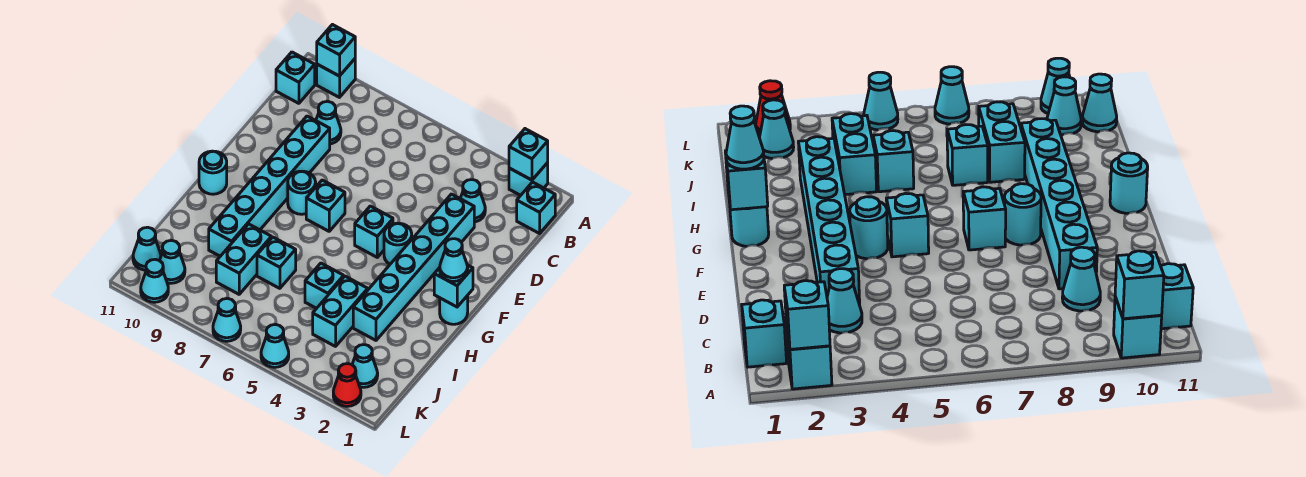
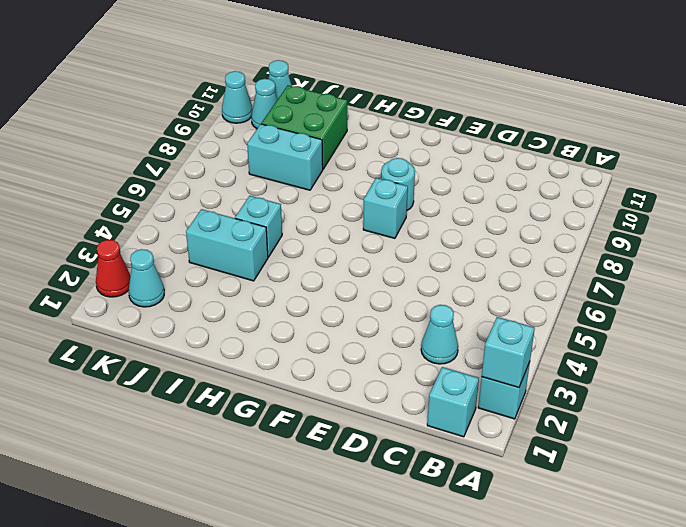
green brick I9:J10 level 1 -> cyan brick D9:I9 level 1
none -> cyan brick A10 level 1
none -> cyan brick B11 level 1
none -> cyan cone C9 level 1

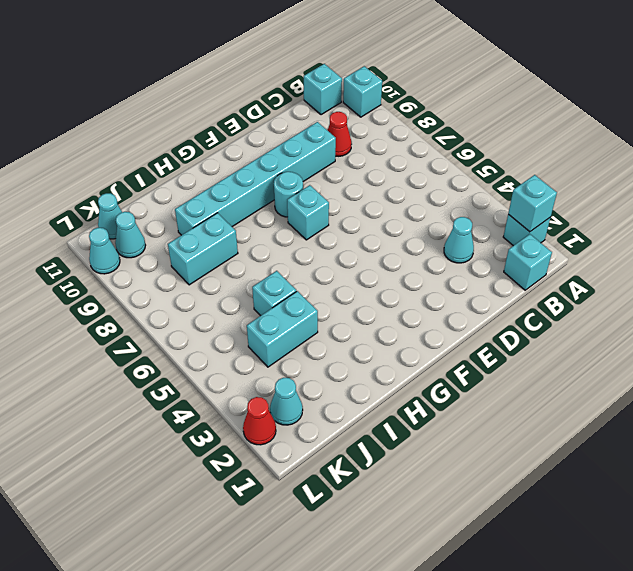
red cone C9 level 1 -> cyan cone C9 level 1
none -> cyan brick D3:I3 level 1
none -> cyan round brick F4 level 1
none -> cyan brick F5 level 1

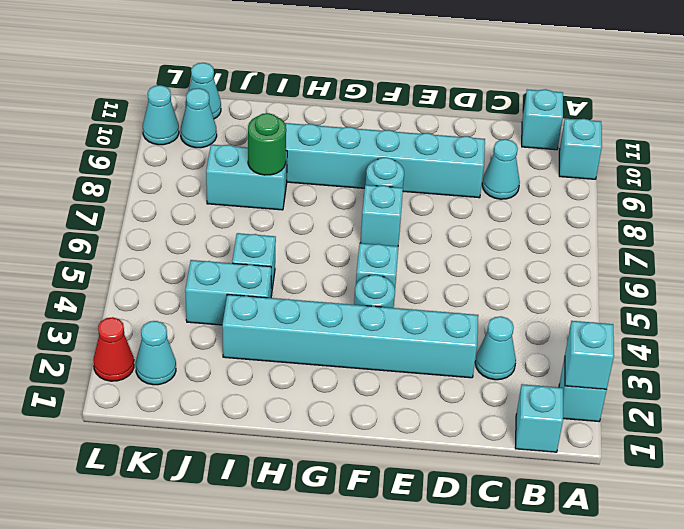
green round brick I8 level 2 -> none
none -> cyan round brick G1 level 1
none -> cyan round brick G11 level 1
none -> cyan brick I7 level 1

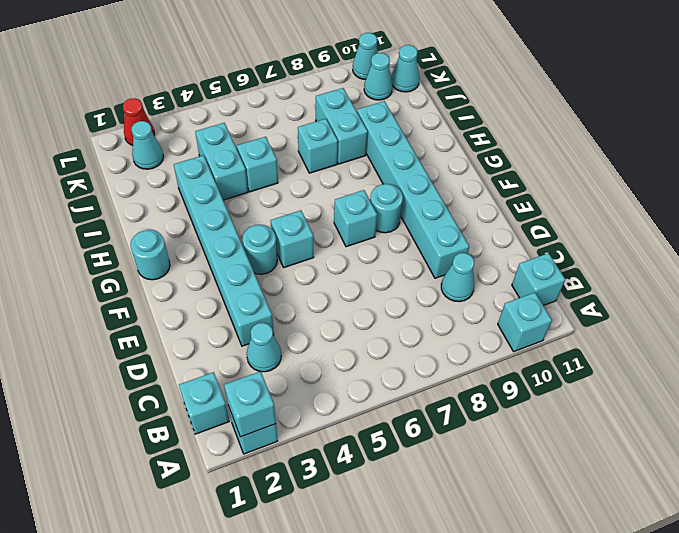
none -> cyan round brick G11 level 1
none -> cyan cone L5 level 1
none -> cyan cone L7 level 1

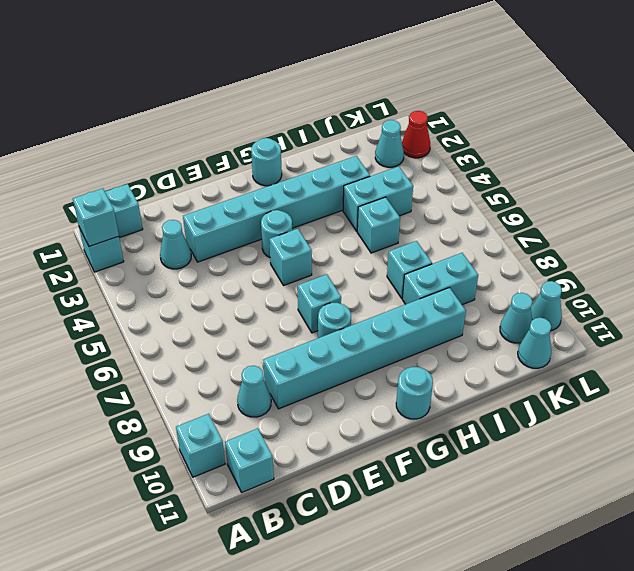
none -> cyan cone L5 level 1
none -> cyan cone L7 level 1
none -> cyan brick A10 level 2

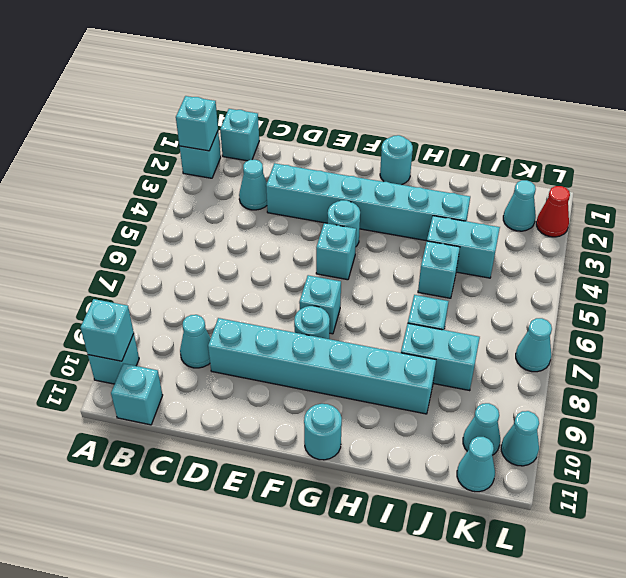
none -> cyan cone L5 level 1
none -> cyan brick G1 level 2
none -> cyan cone G1 level 3

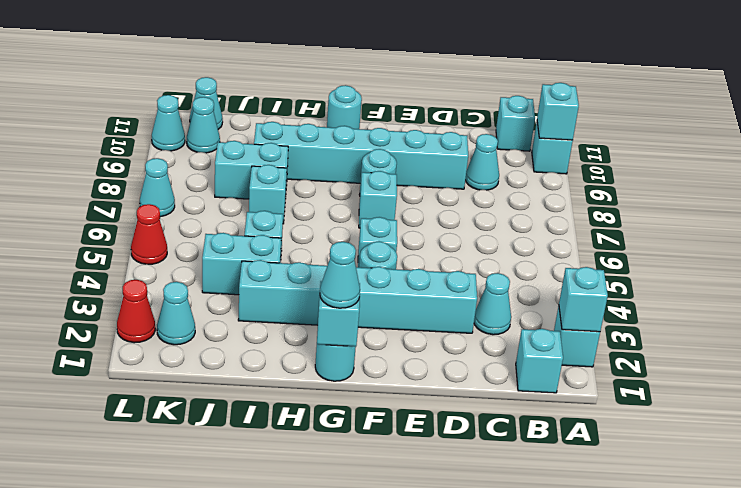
red cone L5 level 1 -> cyan cone L5 level 1

